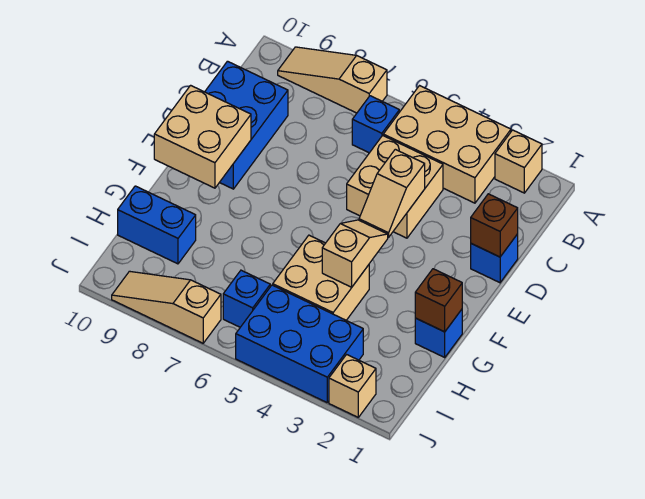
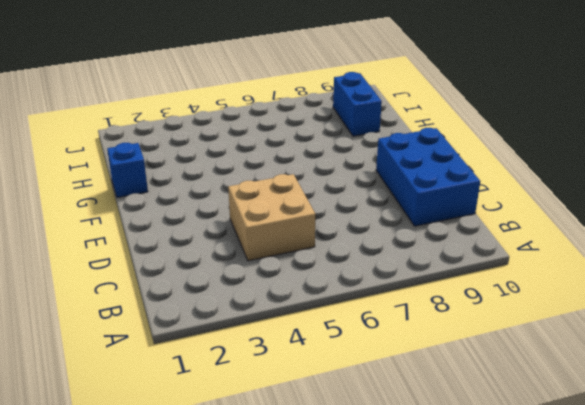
blue brick H9:I9 level 1 -> blue brick H9:H10 level 1
none -> tan brick A2 level 1
none -> tan brick A3:B5 level 1
none -> tan slope A7:A9 level 1 top 7

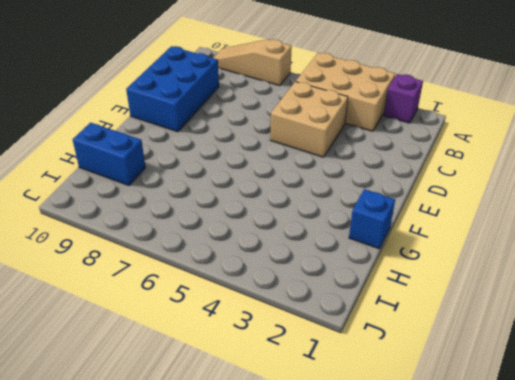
purple brick A2 level 1 -> tan brick A2 level 1
none -> blue brick B6 level 1
none -> blue brick D1 level 1
none -> tan brick G4:H5 level 1

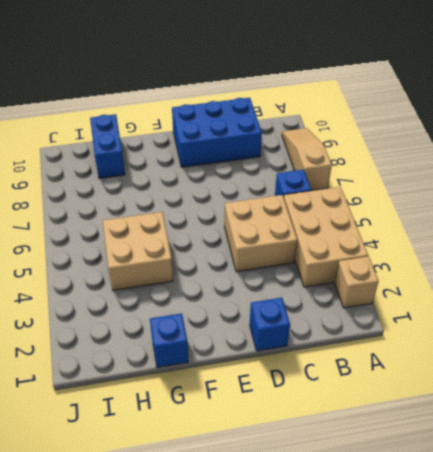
none -> blue brick I3:J5 level 1
none -> blue brick I6 level 1
none -> tan brick J2 level 1

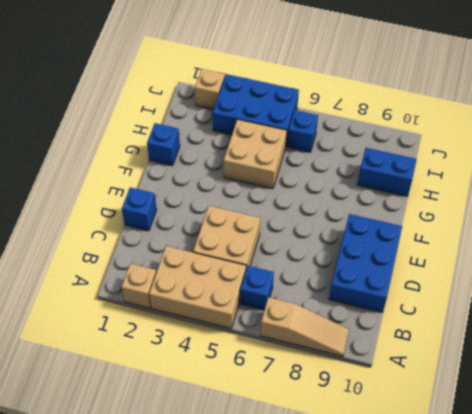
none -> tan slope J7:J9 level 1 top 7
none -> brown brick D1 level 2
none -> tan slope D4:E4 level 2 top D

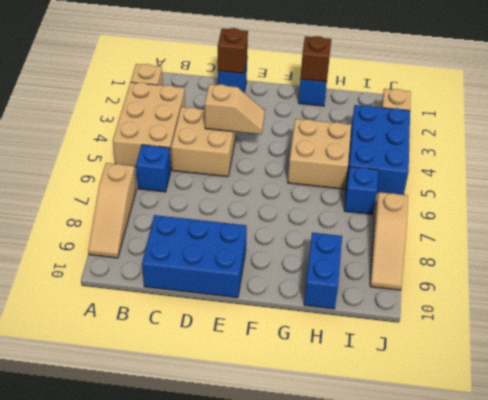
none -> tan brick E9:F10 level 2
none -> tan slope F4:G4 level 2 top G

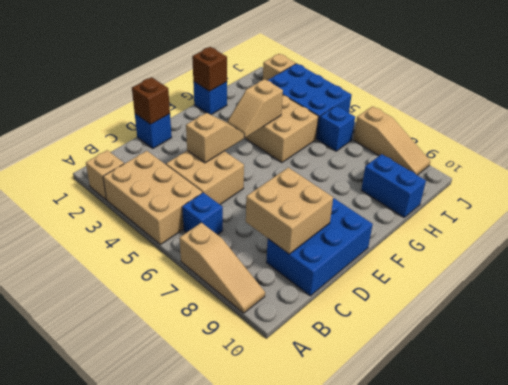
tan brick C8:D9 level 2 -> tan brick E9:F10 level 2

